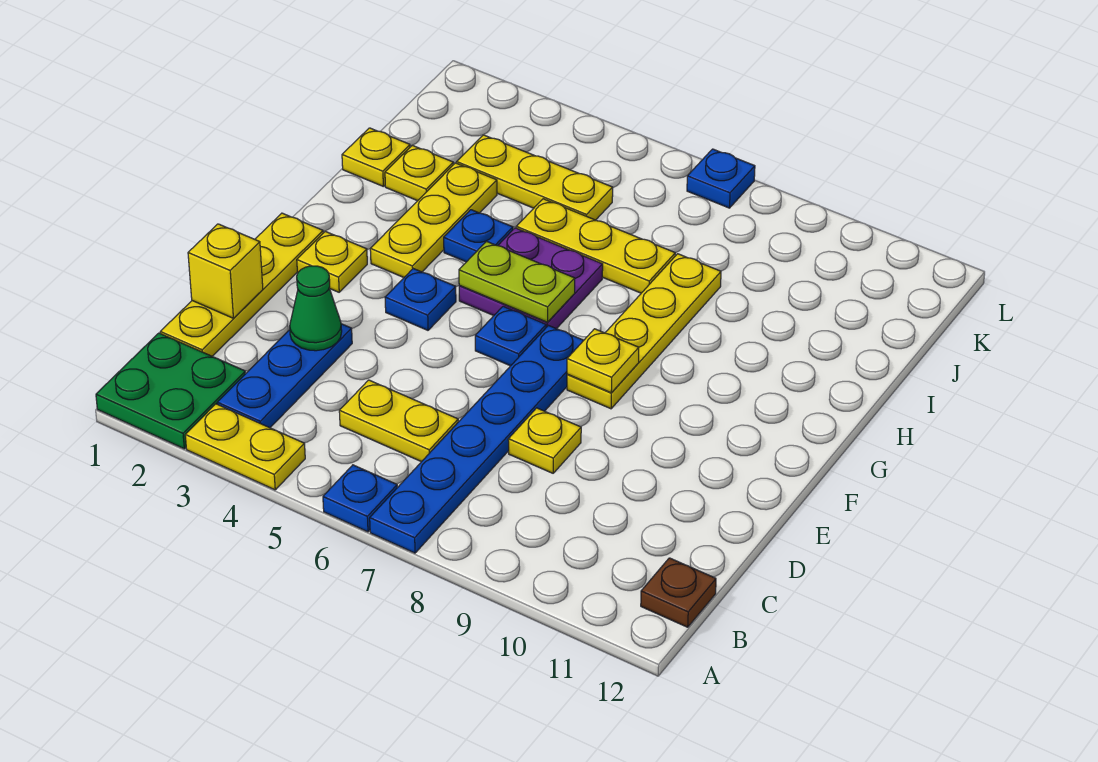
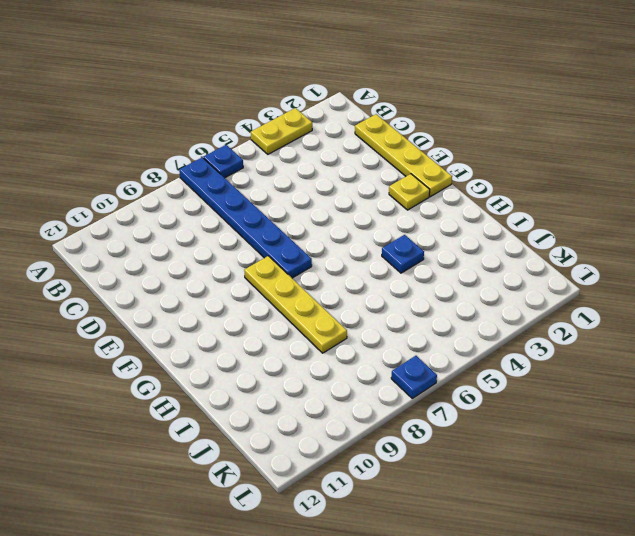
none -> green plate A1:B2 level 1
none -> blue plate B3:D3 level 1
none -> brown plate B12 level 1

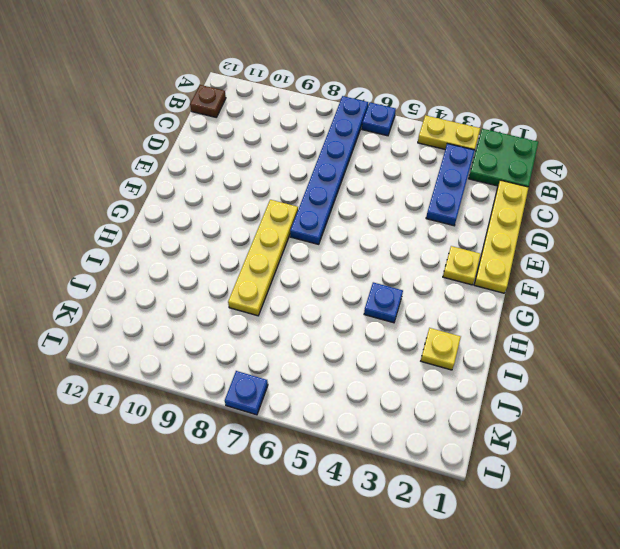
none -> yellow plate C5:C6 level 1
none -> yellow plate D8 level 1
none -> blue plate F4 level 1

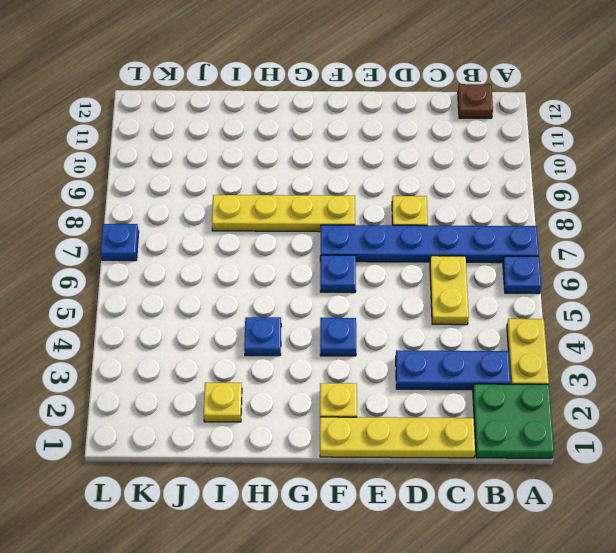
none -> yellow plate G3:I3 level 1
none -> purple plate G5:H6 level 1
none -> yellow plate I1 level 1

